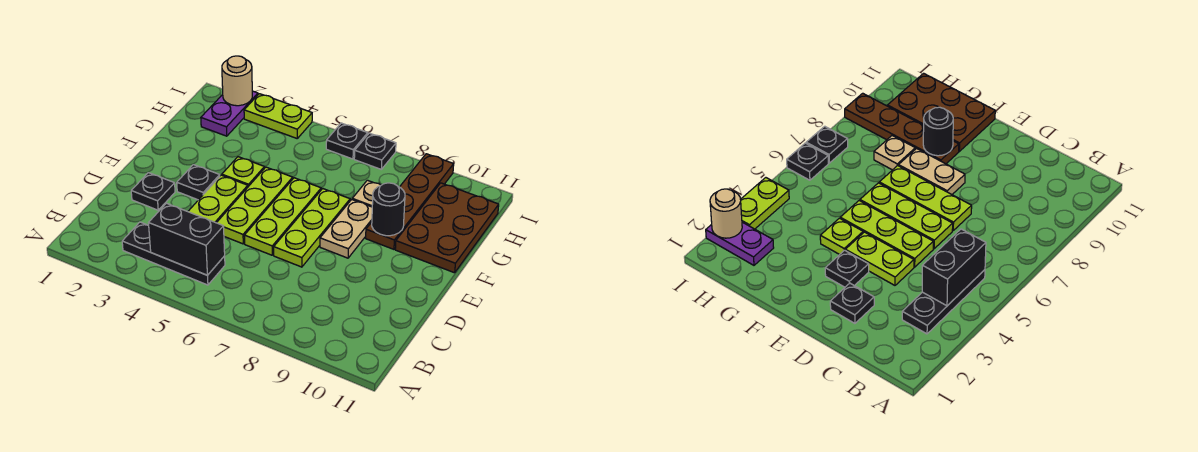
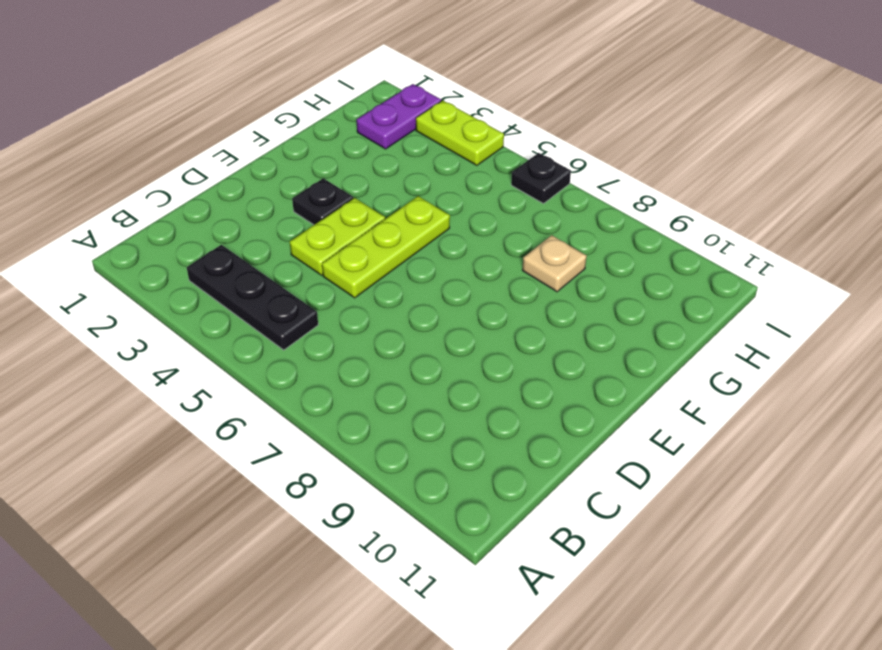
none -> black plate D2 level 1
none -> lime plate D6:F6 level 1
none -> lime plate D7:F7 level 1

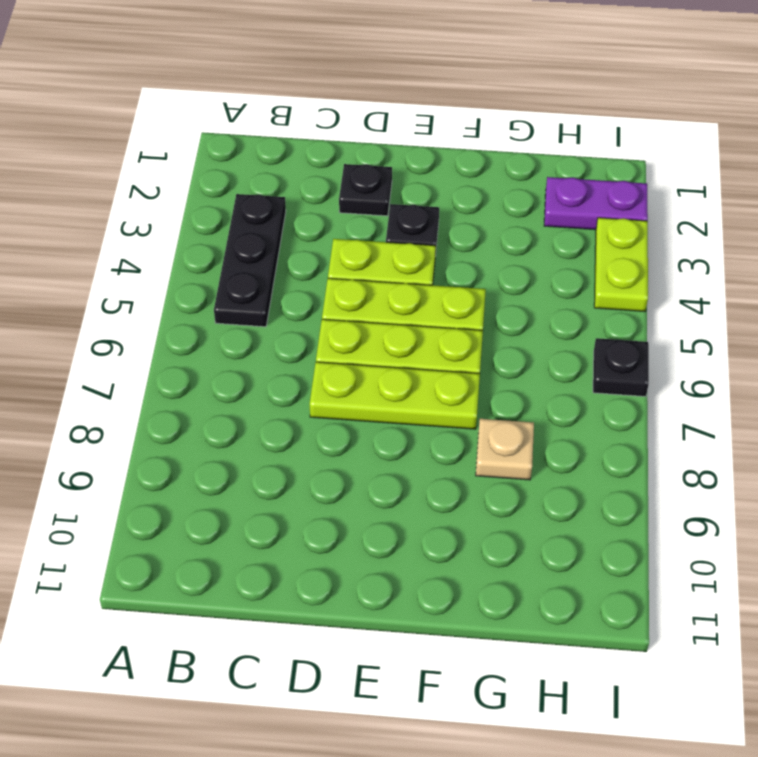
none -> tan plate E8:F8 level 1
none -> lime plate F4 level 1
none -> brown plate F9:I9 level 1

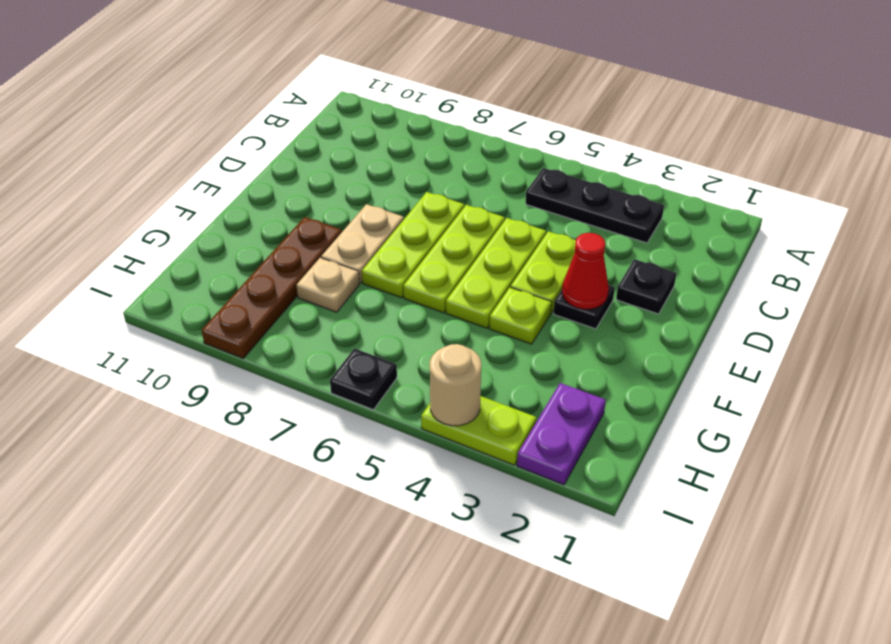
red cone E3 level 2 -> none
tan round brick I4 level 2 -> tan round brick I2 level 2
none -> brown plate F10:H11 level 1
none -> black plate I7 level 1
none -> black brick B4:B5 level 2

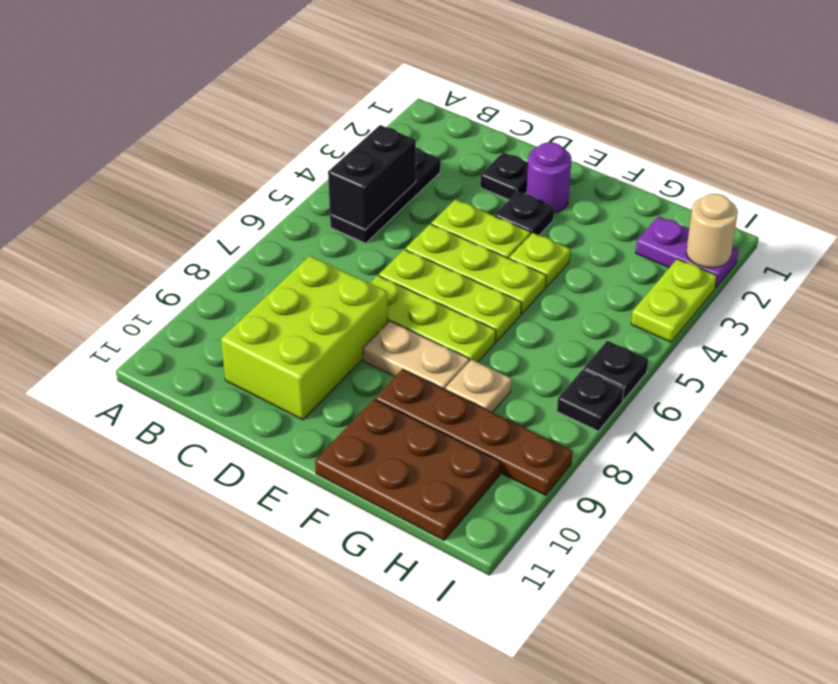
lime brick C8:D10 level 1 -> none
purple round brick E2 level 1 -> none
none -> black round brick F9 level 2

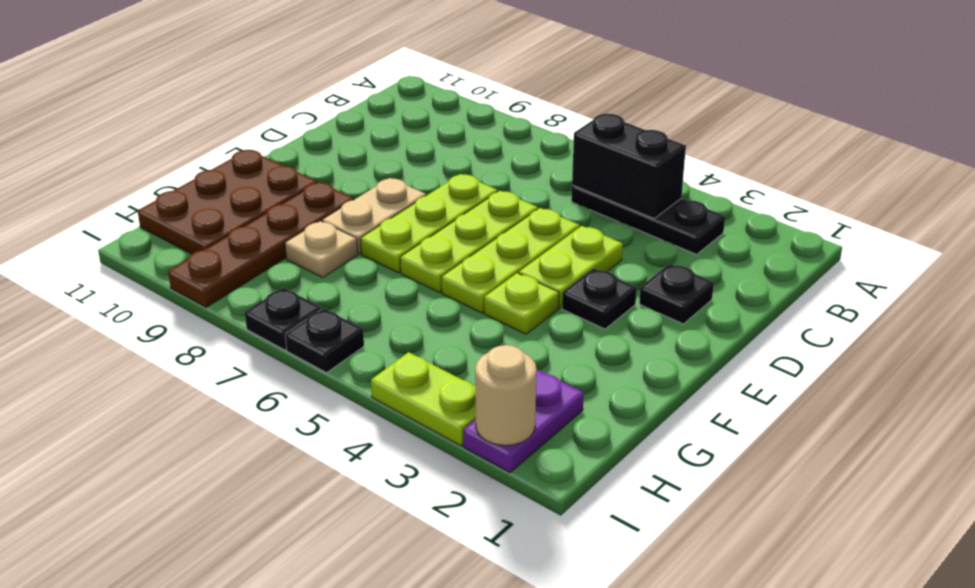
none -> black round brick F9 level 2

